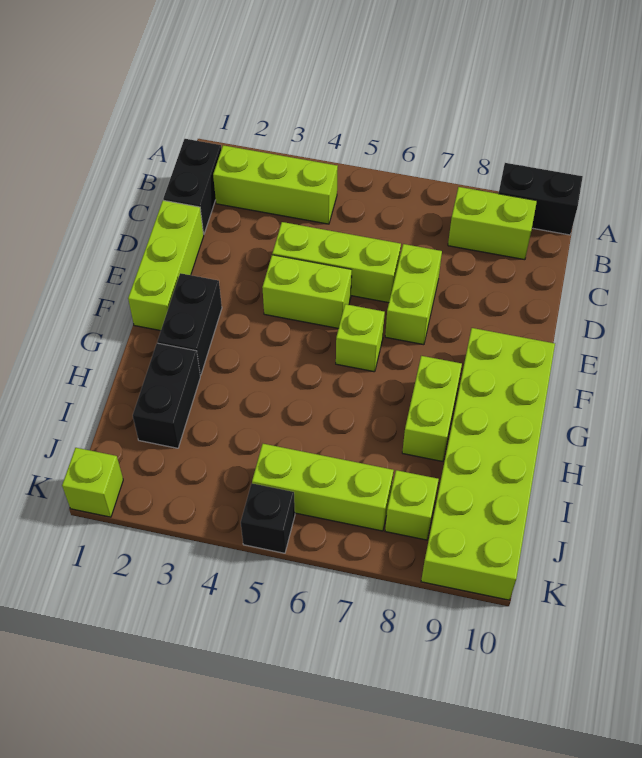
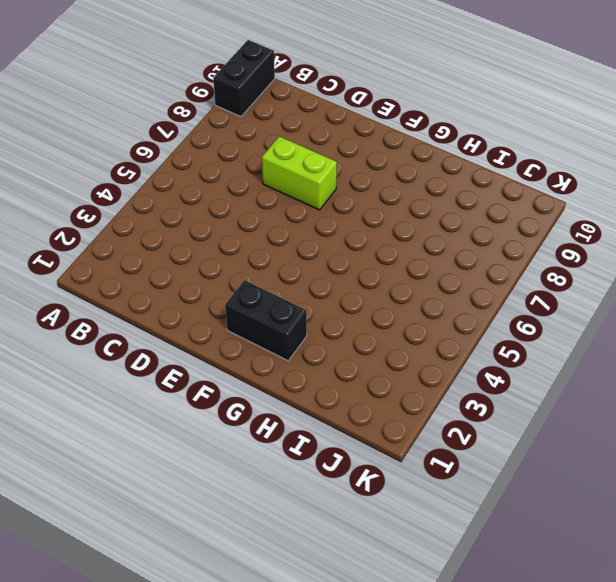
none -> black brick B1:C1 level 1
none -> lime brick B2:B4 level 1
none -> lime brick B8:B9 level 1

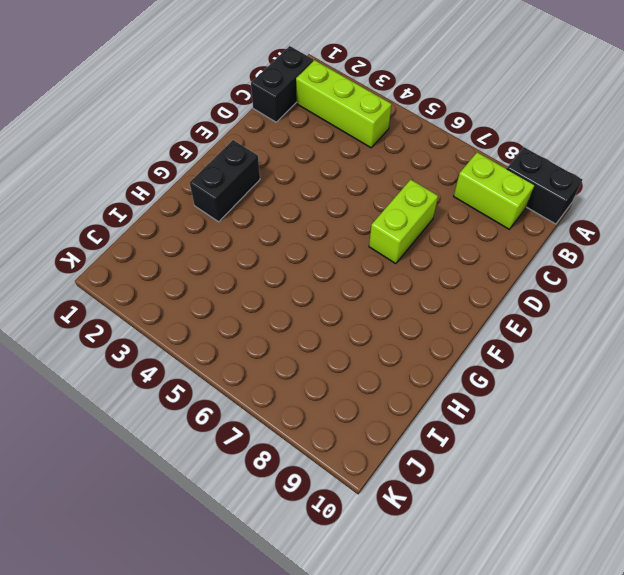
none -> lime brick D1:F1 level 1
none -> lime brick D4:D6 level 1
none -> lime brick E4:E5 level 1

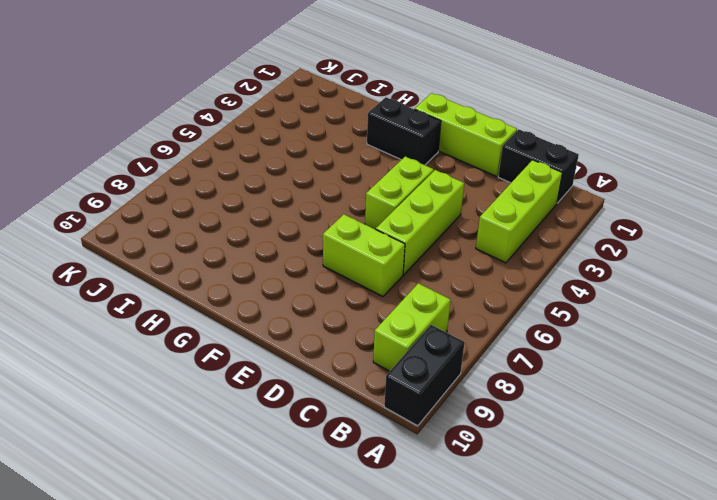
none -> lime brick F6 level 1
none -> lime brick F9:K10 level 1
none -> lime brick G8:H8 level 1

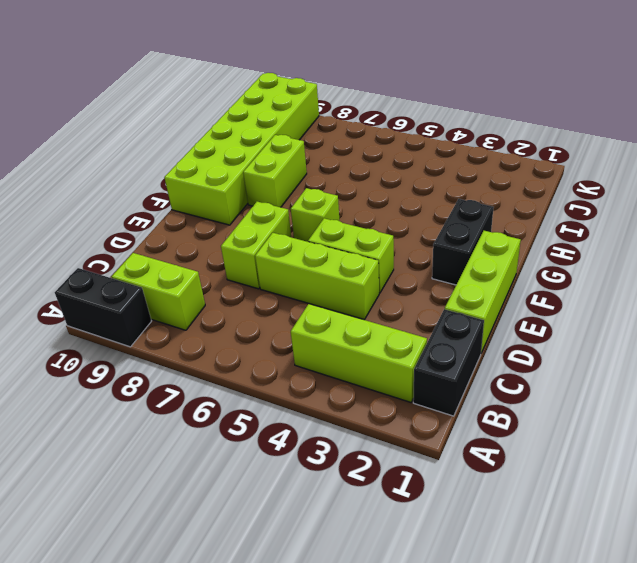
none -> black brick H2:I2 level 1
none -> lime brick J5:J7 level 1
none -> lime brick J8 level 1

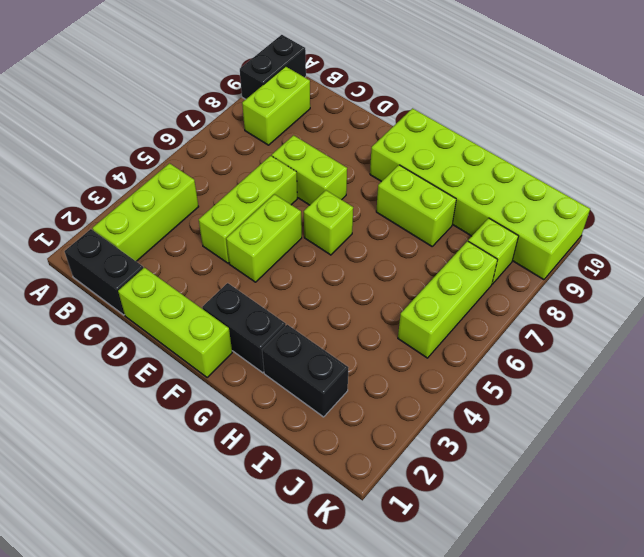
none -> lime brick K1 level 1
none -> black brick K5 level 1

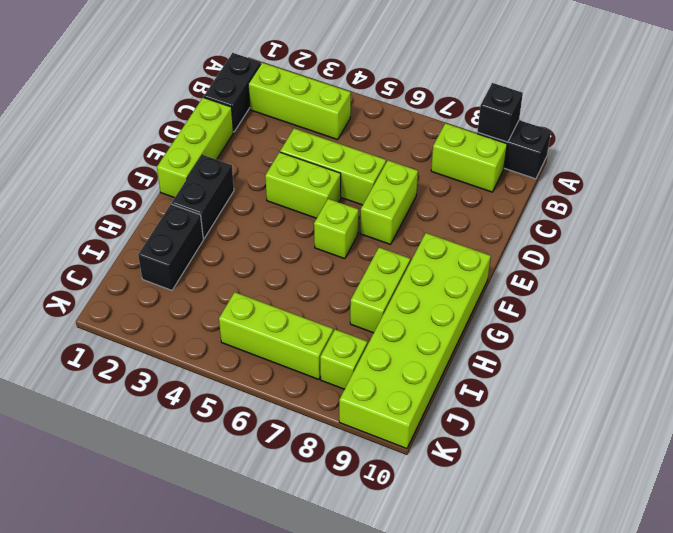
black brick A9 level 2 -> black brick K5 level 1
none -> lime brick K1 level 1

